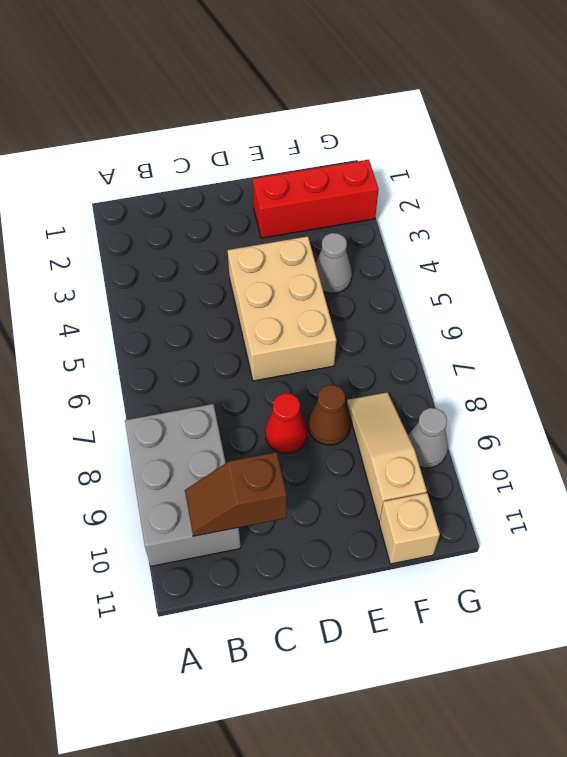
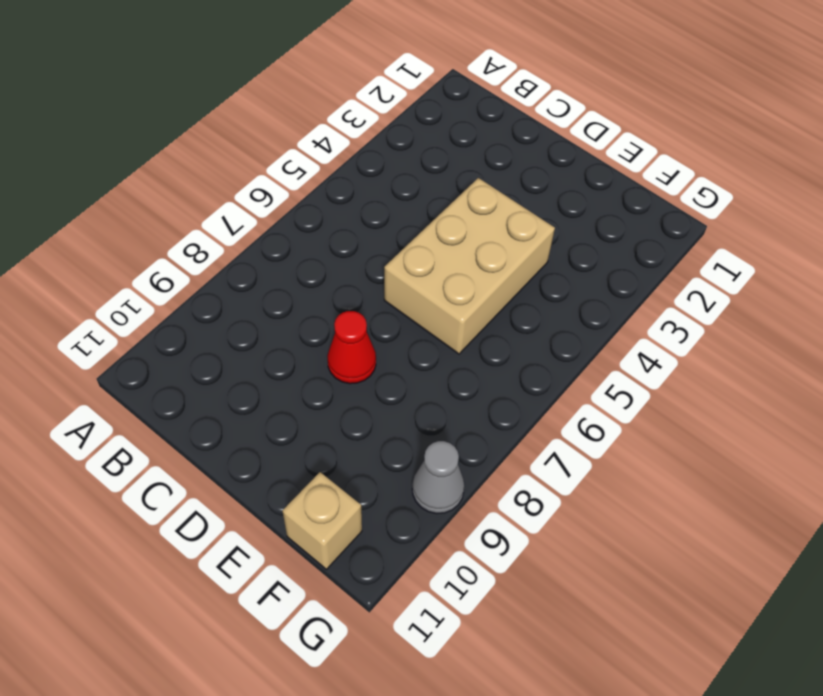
none -> grey brick A8:B10 level 1
none -> red brick E2:G2 level 1

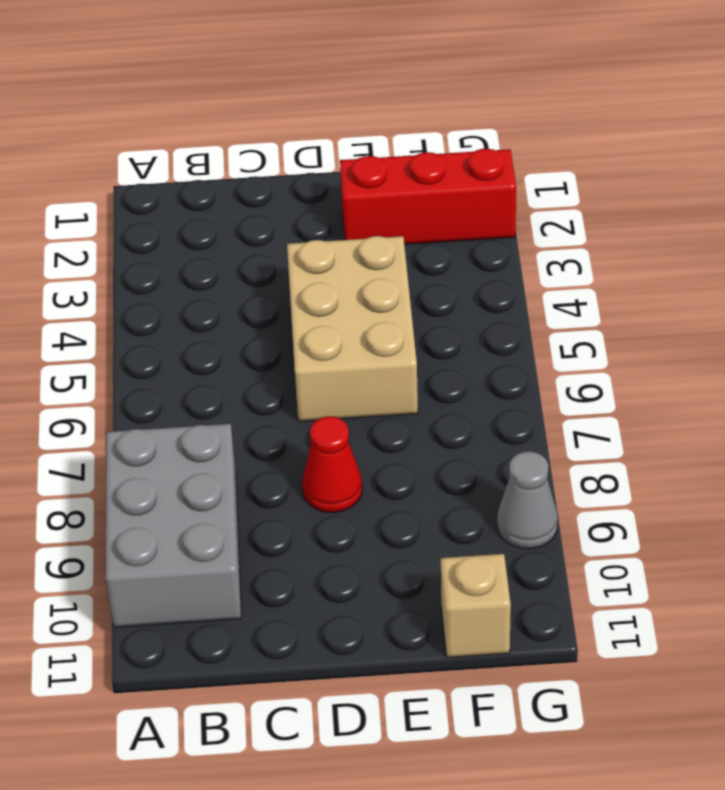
none -> brown cone E8 level 1
none -> grey cone F4 level 1

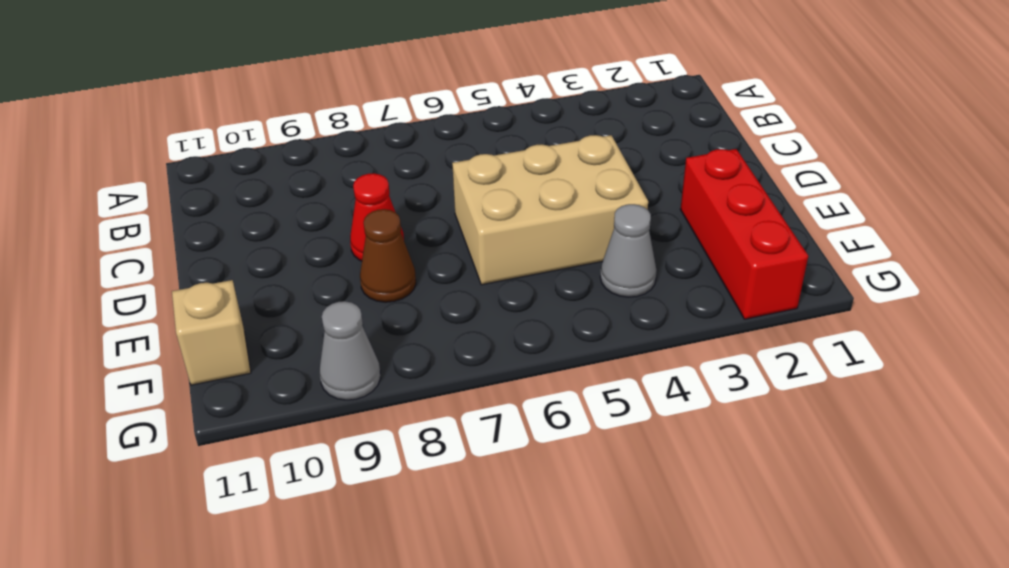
none -> grey brick A8:B10 level 1
none -> tan slope F8:F10 level 1 top 10

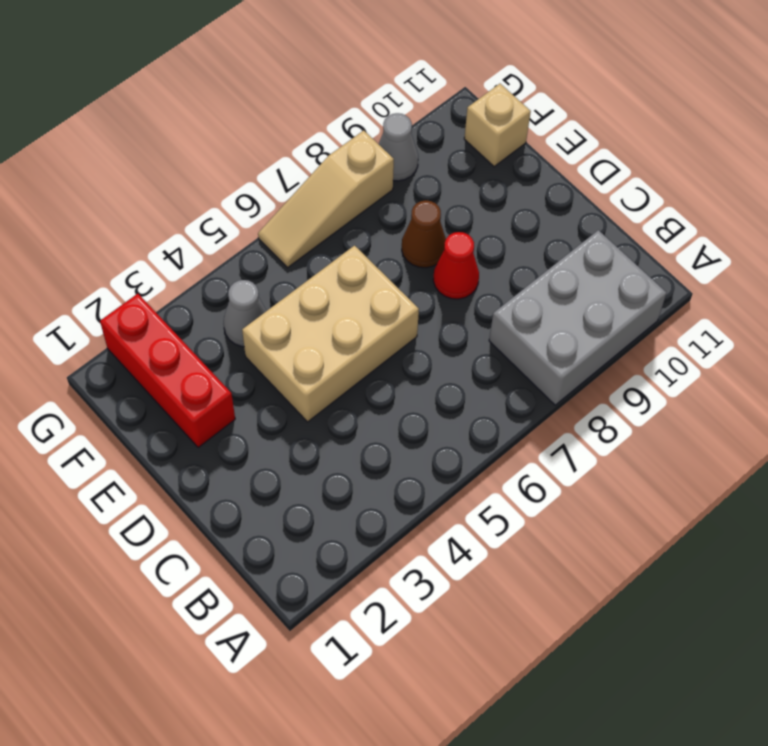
tan slope G6:G8 level 1 top 8 -> tan slope F8:F10 level 1 top 10
none -> brown slope B10:C10 level 2 top C

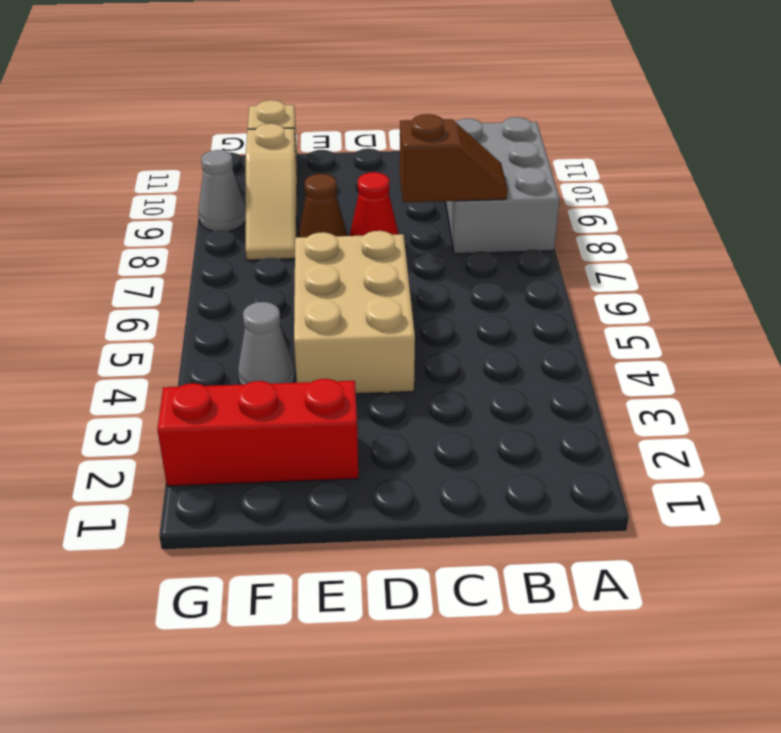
brown slope B8:C8 level 2 top C -> brown slope B10:C10 level 2 top C

